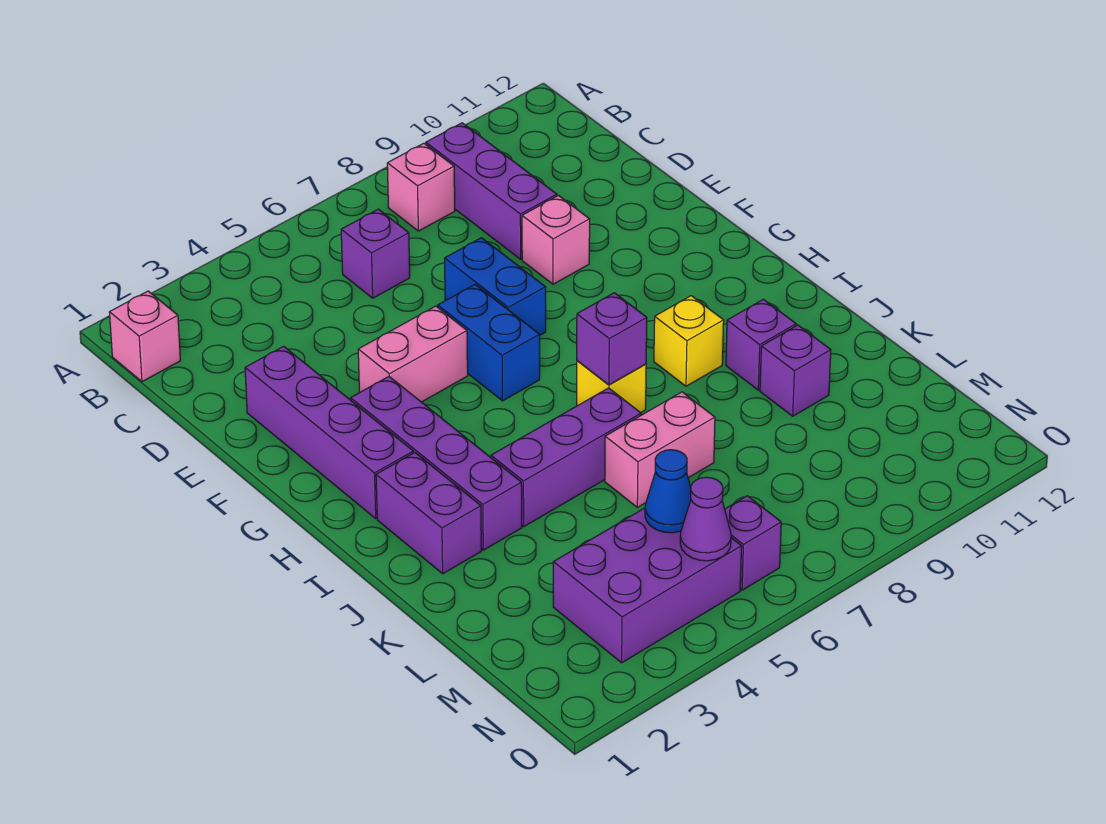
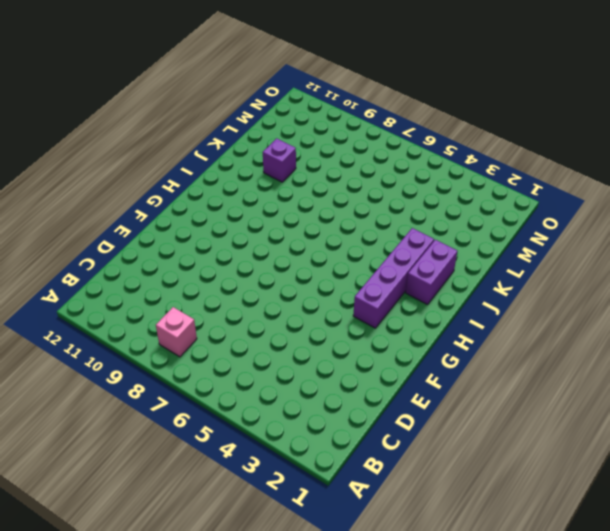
none -> pink brick B1 level 1
none -> purple brick B9:D9 level 1
none -> purple brick C6 level 1

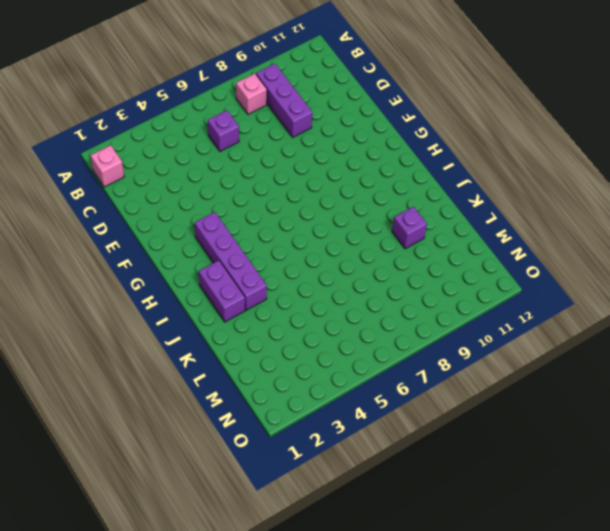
none -> purple brick E2:H2 level 1
none -> blue brick E7:F7 level 1
none -> pink brick E9 level 1

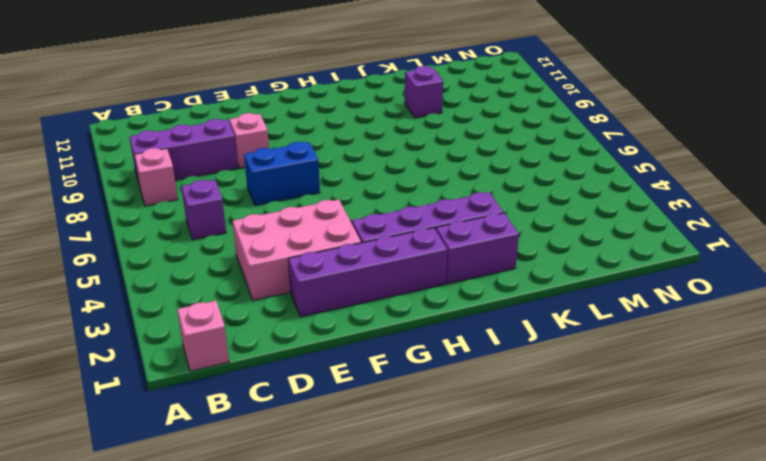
pink brick D3:F4 level 1 -> pink brick F4:F5 level 1
none -> blue brick F6:G6 level 1
none -> yellow brick I7 level 1
none -> yellow brick I9 level 1

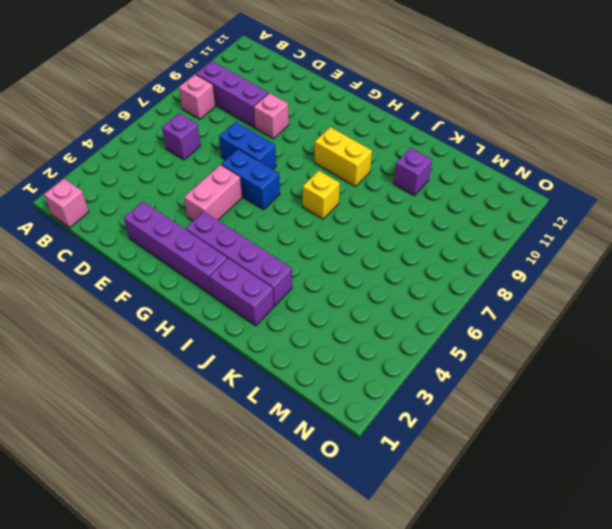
yellow brick H9:I9 level 1 -> yellow brick I9 level 1
none -> purple brick J4:J6 level 1
none -> purple brick J10 level 1
none -> pink brick K6:K7 level 1

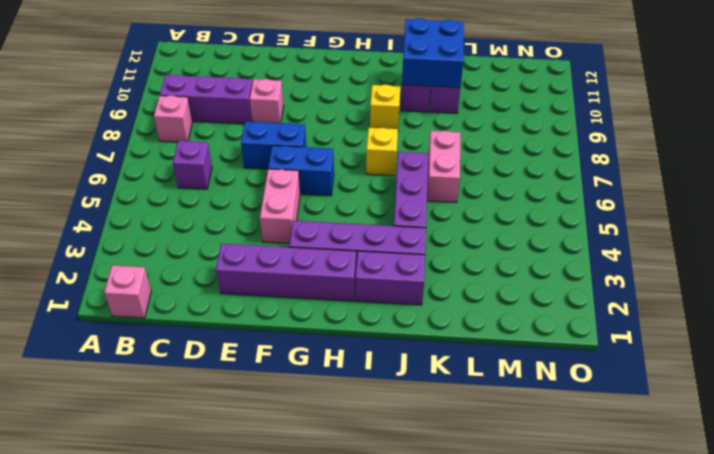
blue brick J10:K11 level 2 -> none
none -> purple brick M3:N5 level 1
none -> purple brick N6 level 1
none -> purple brick I7 level 2

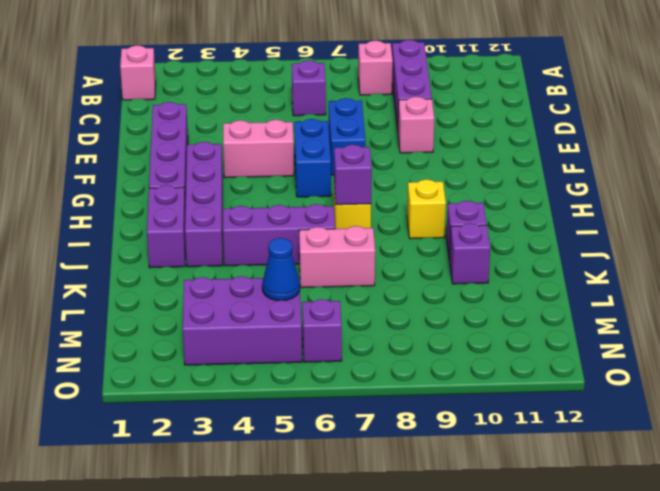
none -> purple cone N5 level 2

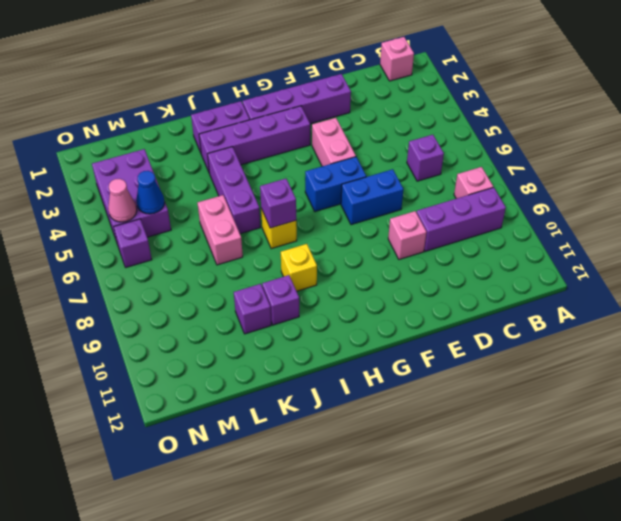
pink cone N5 level 2 -> purple cone N5 level 2

